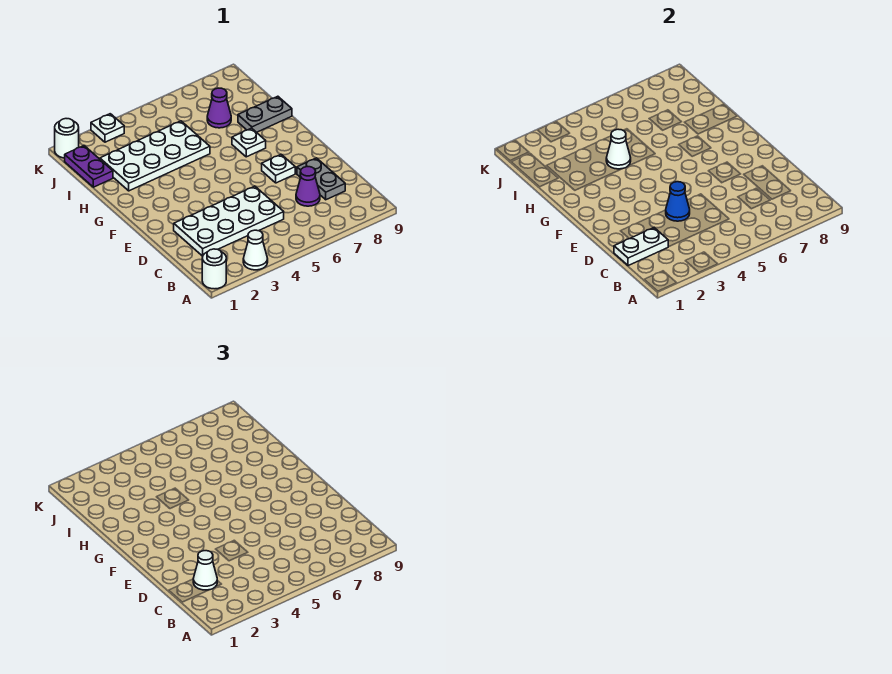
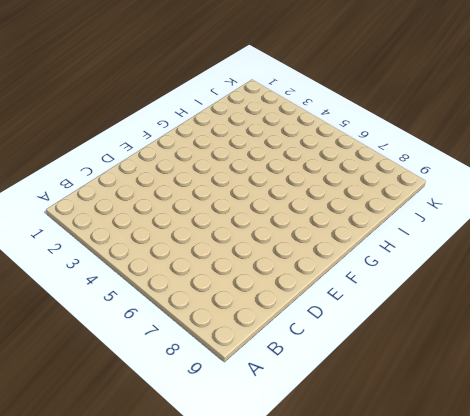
none -> white round brick A1 level 1
none -> white cone A3 level 1
none -> white plate C2:D5 level 1

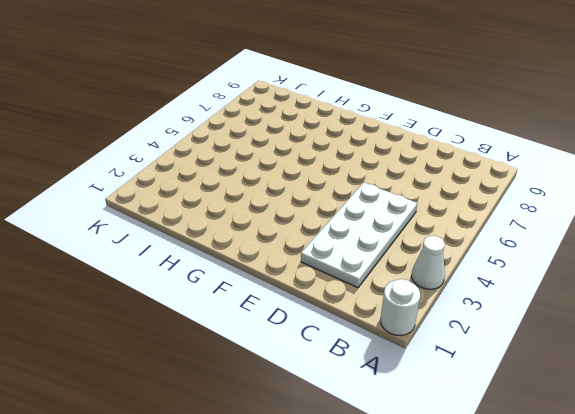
none -> purple cone C7 level 1
none -> grey plate C8:D8 level 1
none -> white plate E7 level 1

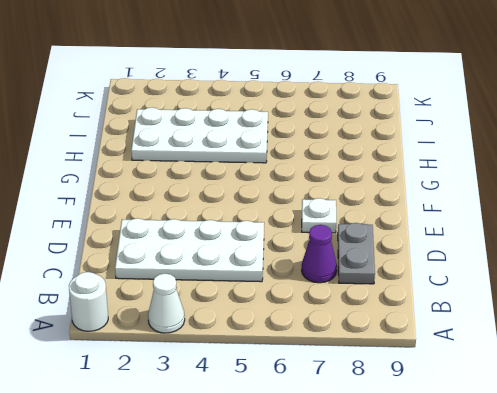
none -> white plate G7 level 1
none -> grey plate H8:H9 level 1
none -> purple plate I1:J1 level 1

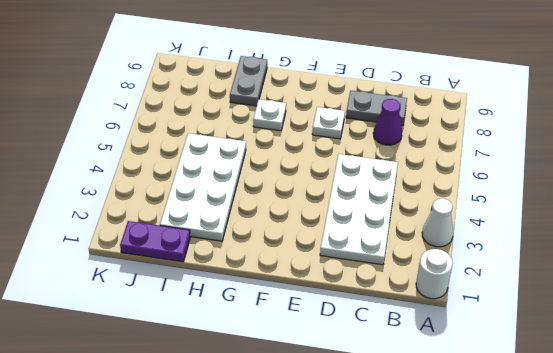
none -> purple cone I7 level 1
none -> white round brick K1 level 1
none -> white plate K3 level 1

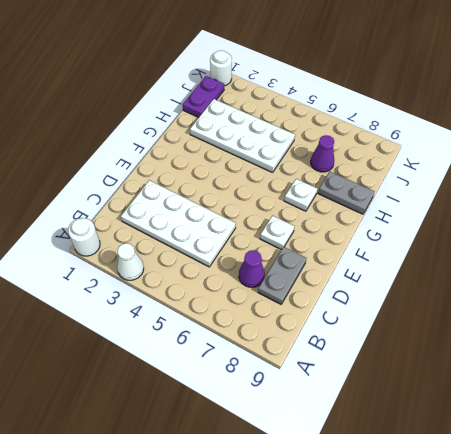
none -> white plate K3 level 1
none -> white plate C1:C2 level 2
none -> blue cone D4 level 2

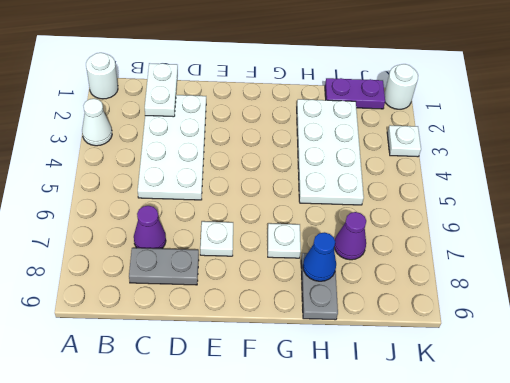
blue cone H8 level 2 -> blue cone D4 level 2
none -> white cone H4 level 2
none -> white cone C2 level 3

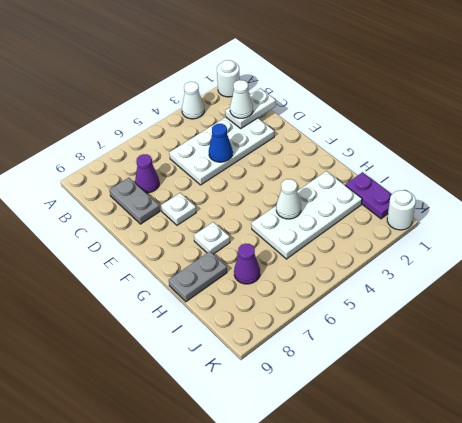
none -> white plate K3 level 1

